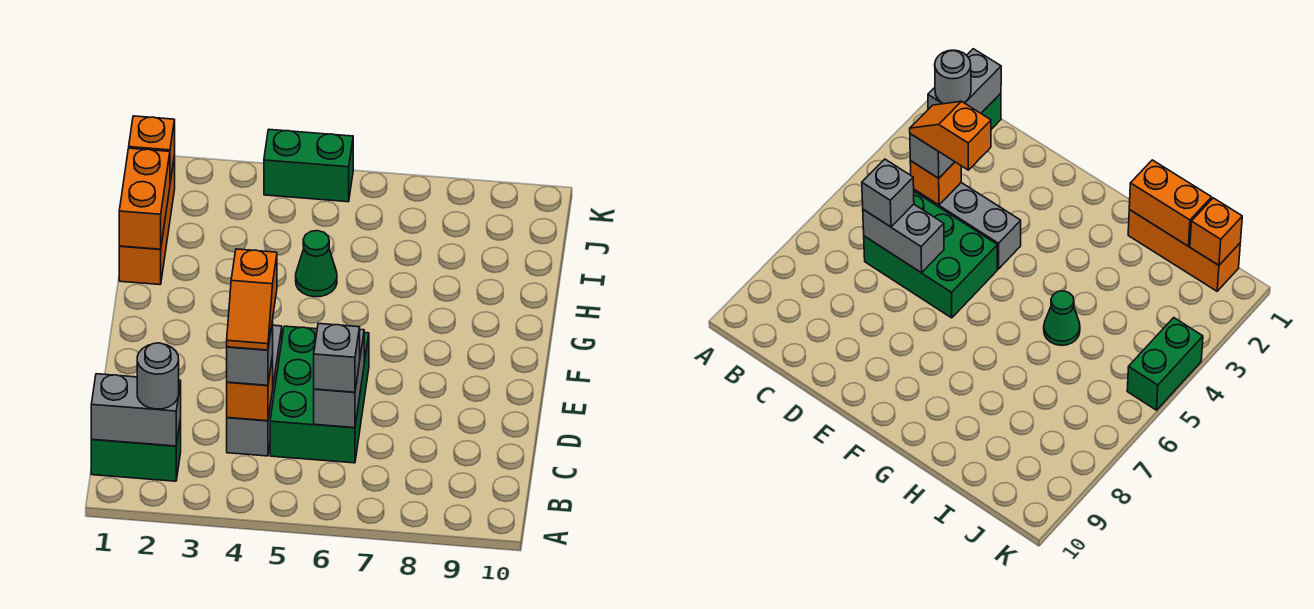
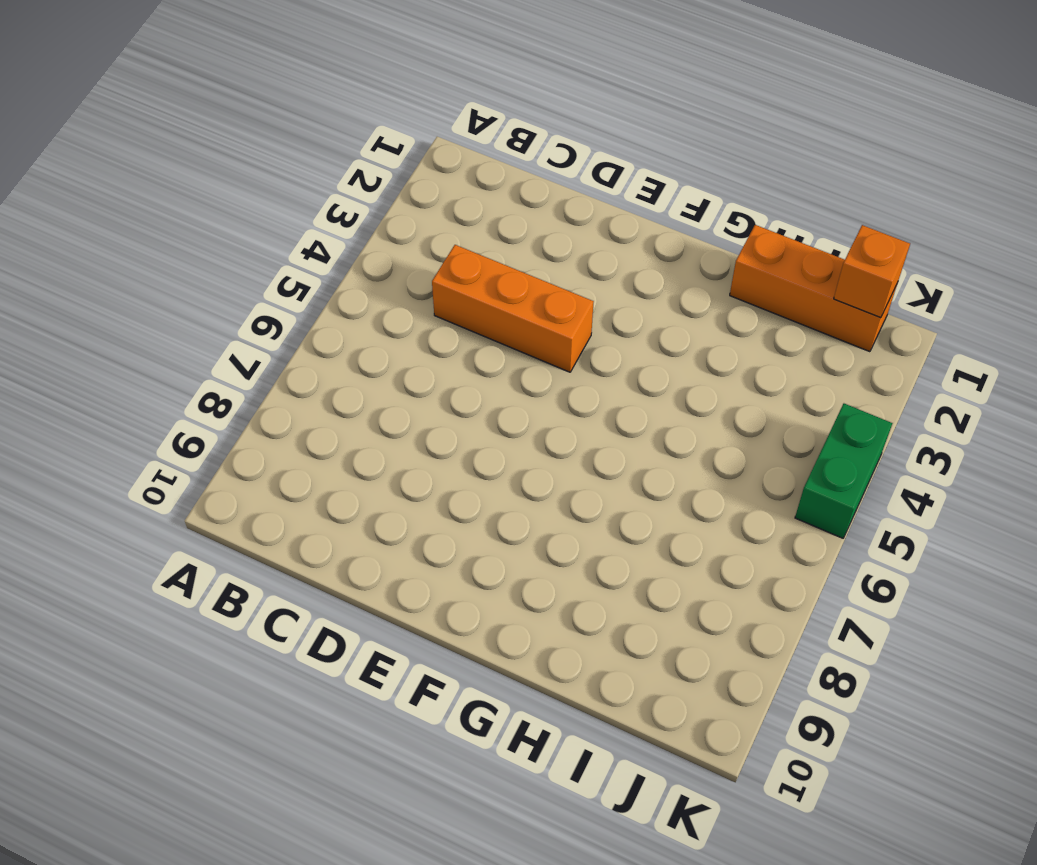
orange brick C4:E4 level 1 -> grey brick C4:E4 level 1
none -> green brick B1:B2 level 1
none -> green brick C5:E6 level 1
none -> green cone H5 level 1

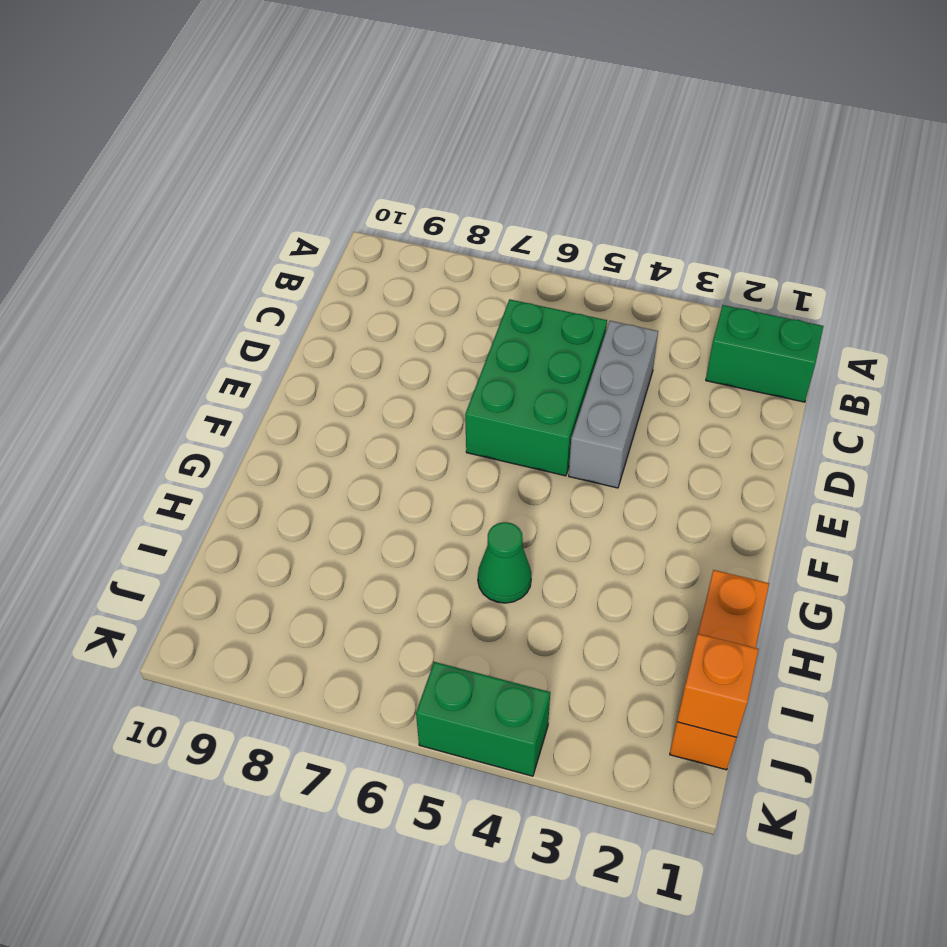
none -> grey brick B1:B2 level 2
none -> orange brick C4 level 2
none -> grey brick C6:D6 level 2

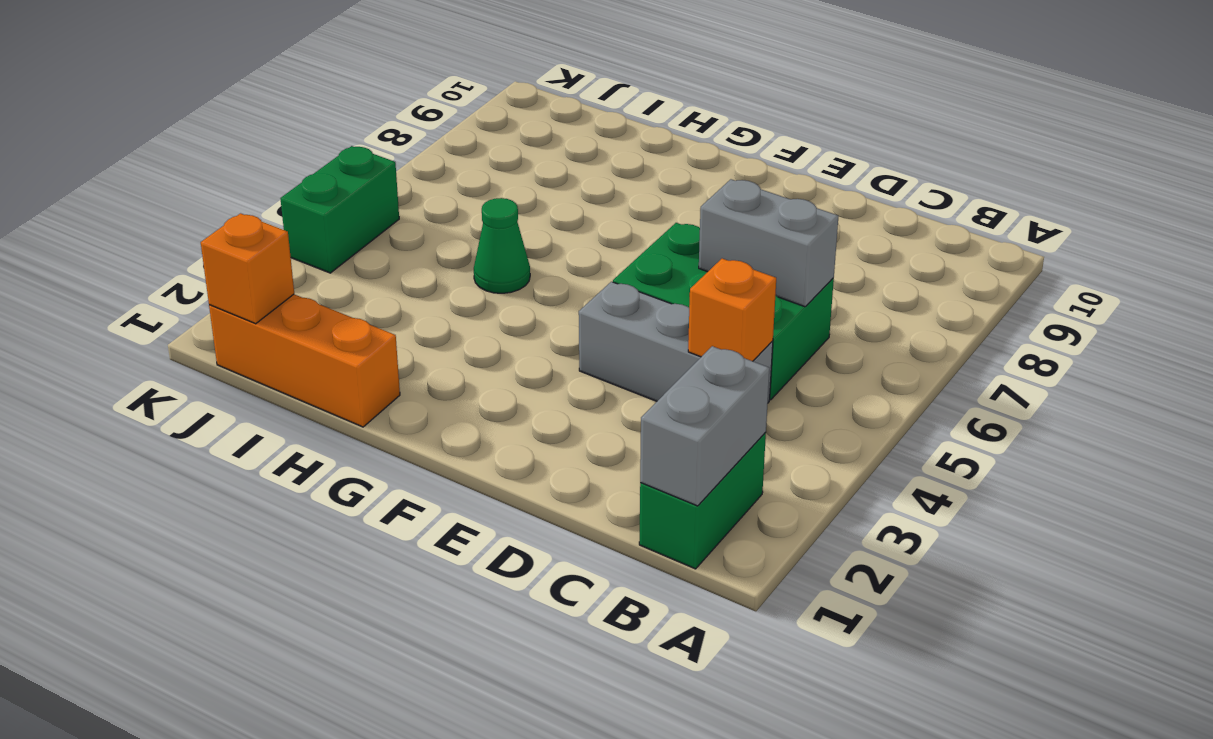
none -> orange brick H1:I1 level 2
none -> grey round brick B2 level 3
none -> grey brick C4 level 3

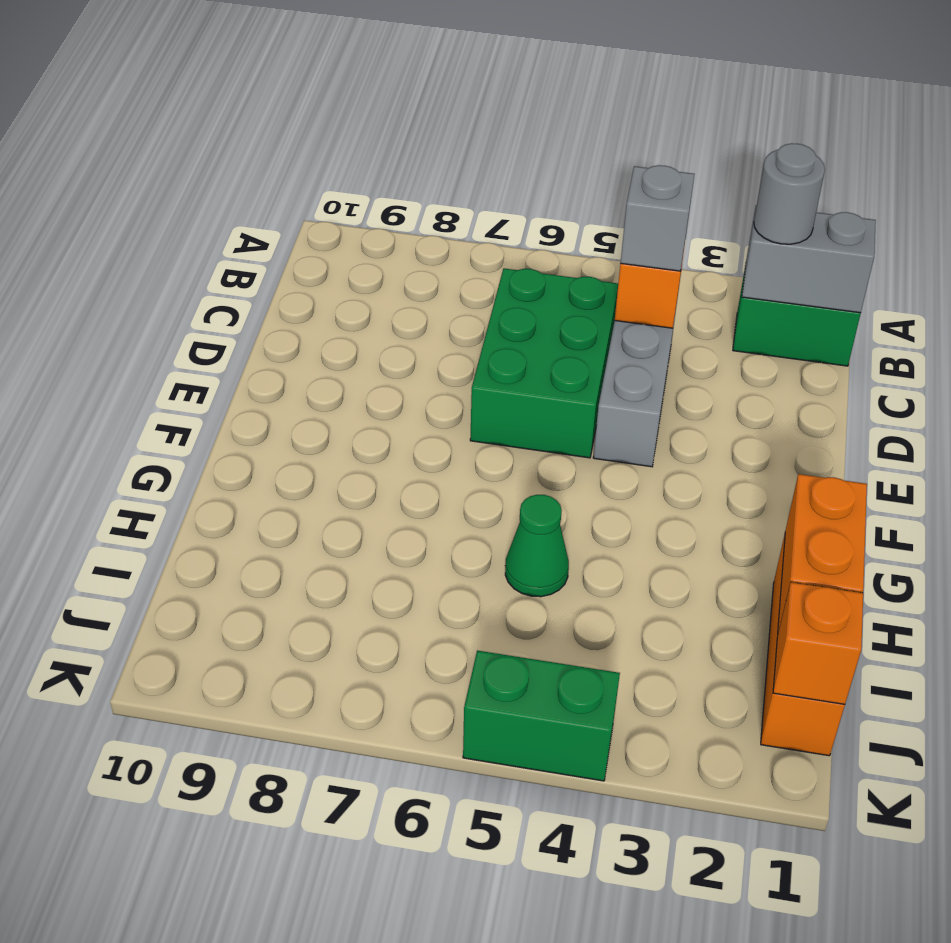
none -> grey brick C6:D6 level 2
none -> grey brick C6 level 3
none -> orange slope C4:D4 level 4 top D

